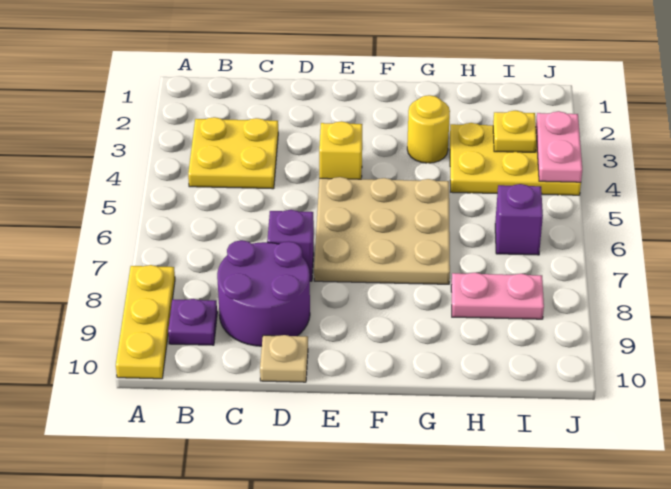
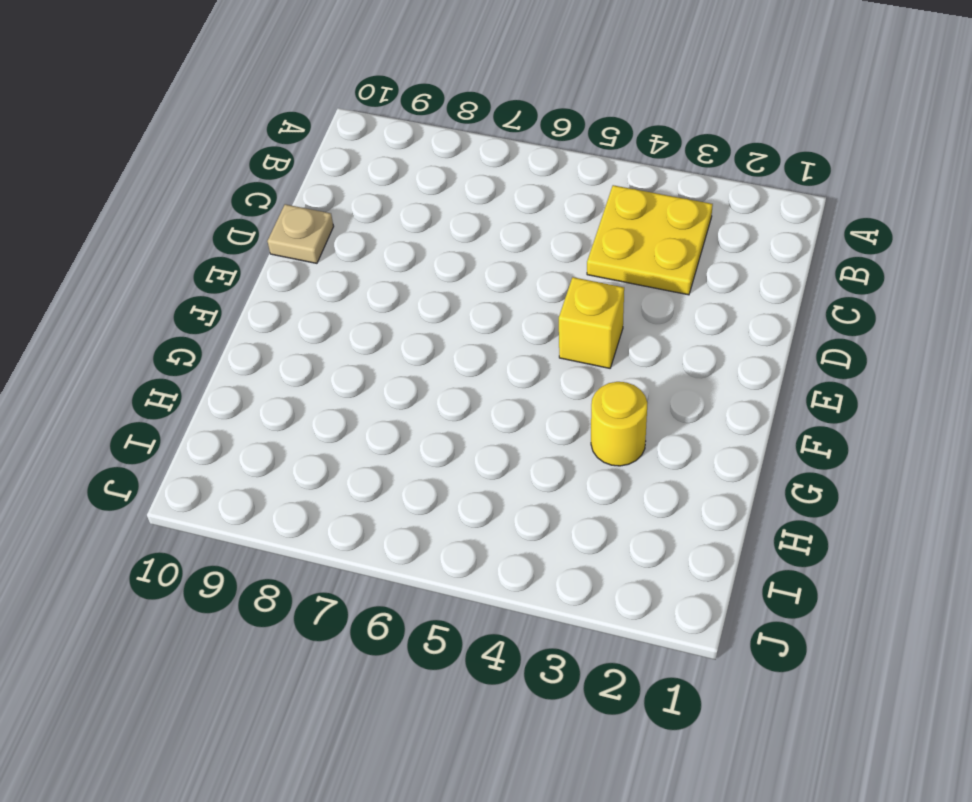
none -> yellow plate A8:A10 level 1
none -> purple plate B9 level 1
none -> purple round brick C8:D9 level 1

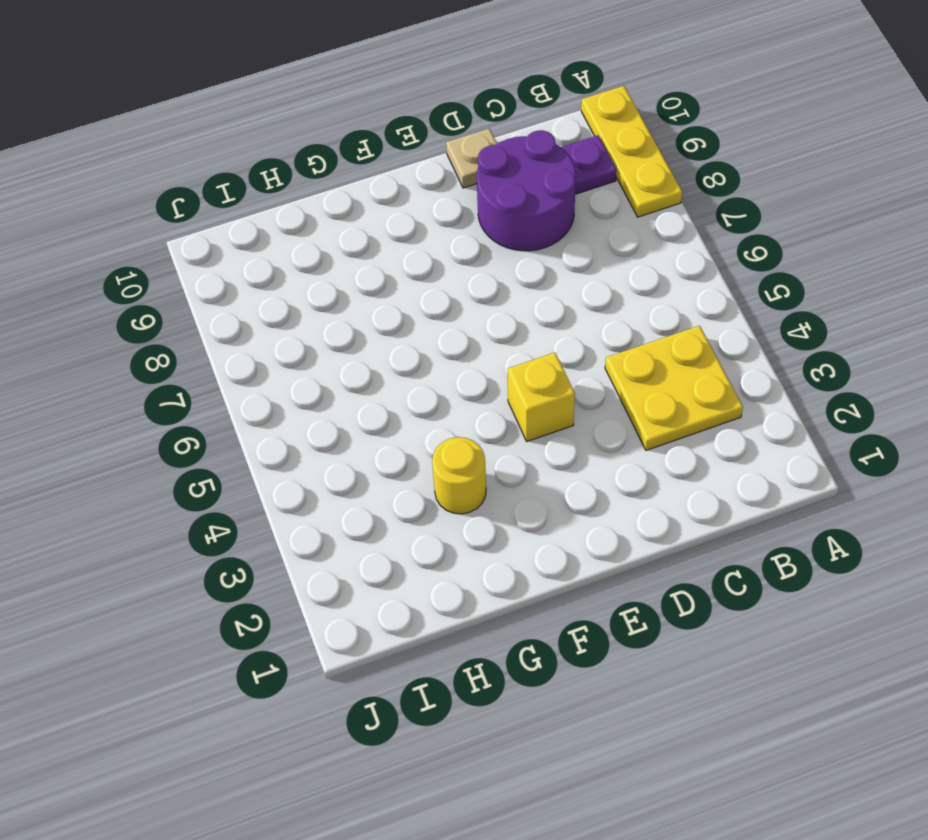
none -> purple brick D7 level 1
none -> tan plate E5:G7 level 1
none -> yellow plate H3:J4 level 1

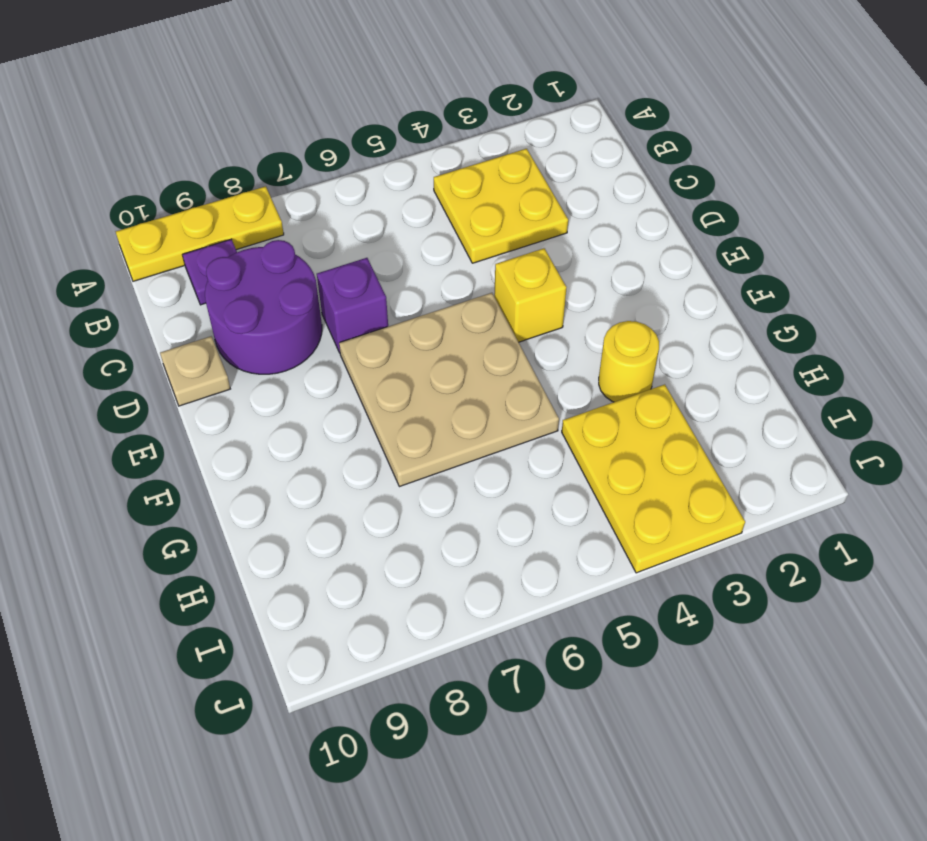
none -> pink plate H8:I8 level 1
none -> purple brick I6 level 1
none -> yellow plate I3 level 2

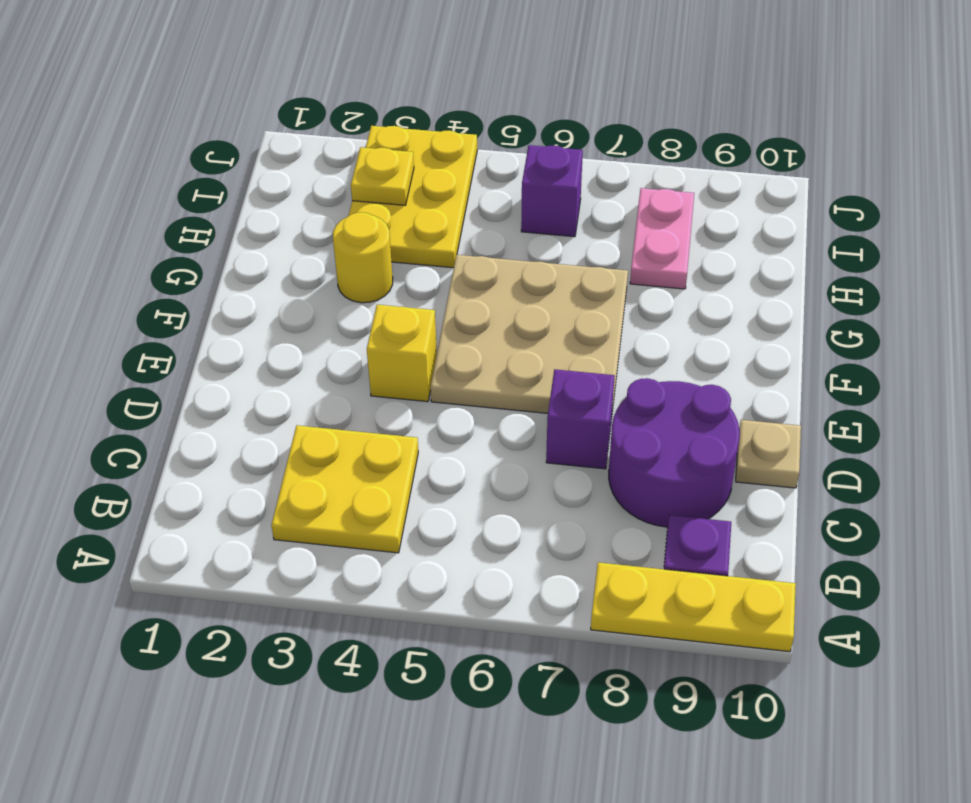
none -> pink plate J3:J4 level 2

